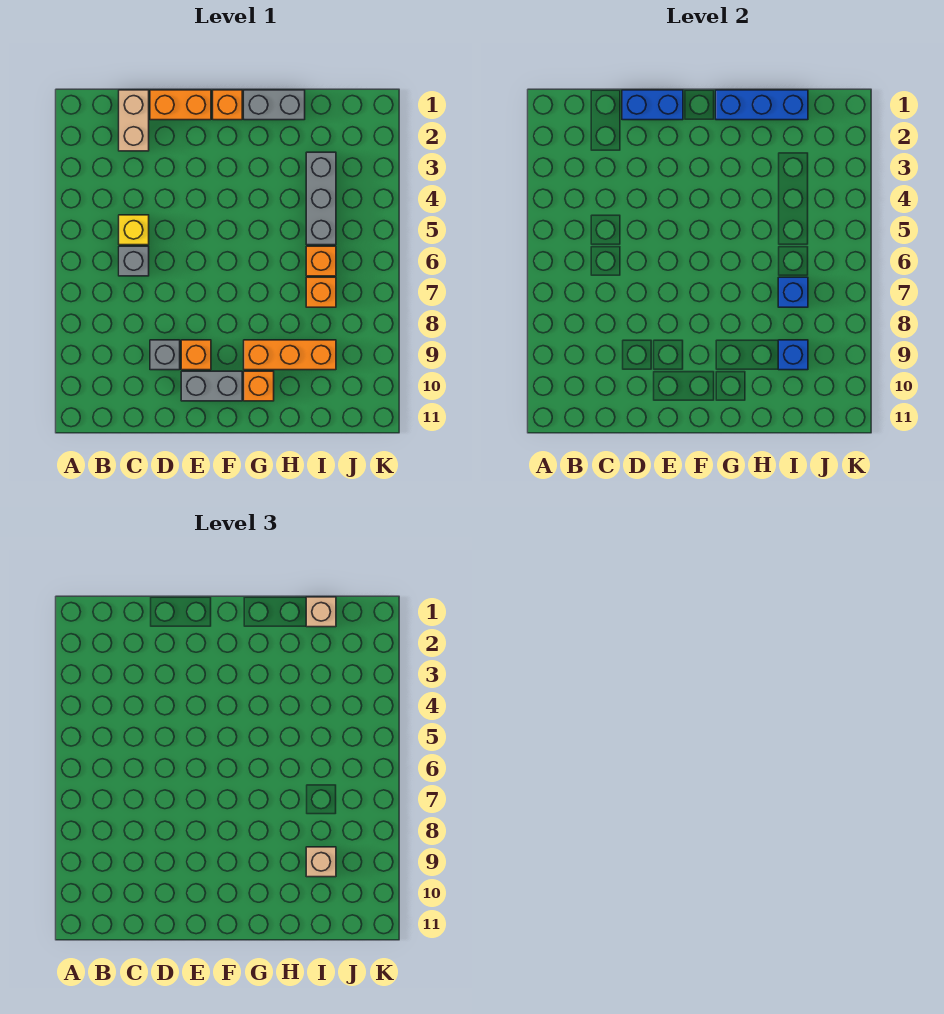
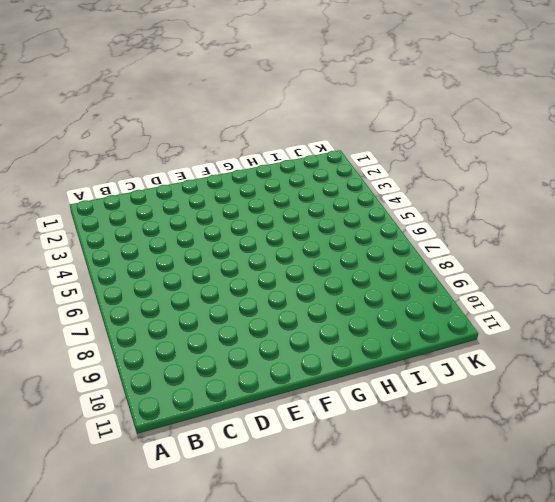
none -> tan brick C1:C2 level 1
none -> yellow brick C5 level 1
none -> grey brick C6 level 1

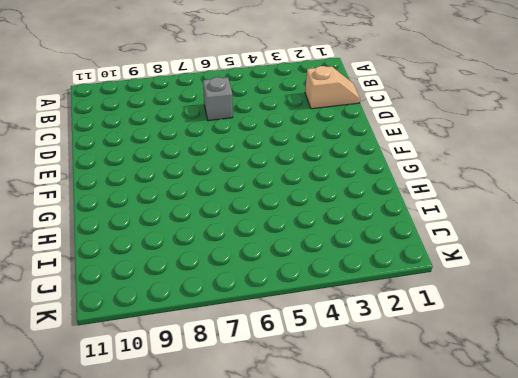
tan slope C1:C2 level 1 top 2 -> tan brick C1:C2 level 1
none -> yellow brick C5 level 1
none -> orange brick D1:E1 level 1
none -> grey brick D9 level 1

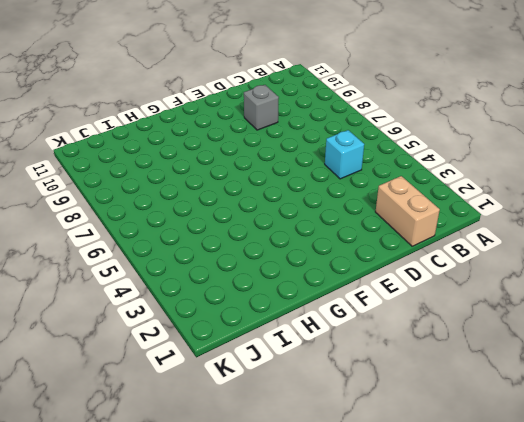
cyan brick C5 level 1 -> yellow brick C5 level 1
none -> grey brick C6 level 1
none -> orange brick D1:E1 level 1
none -> orange brick E9 level 1

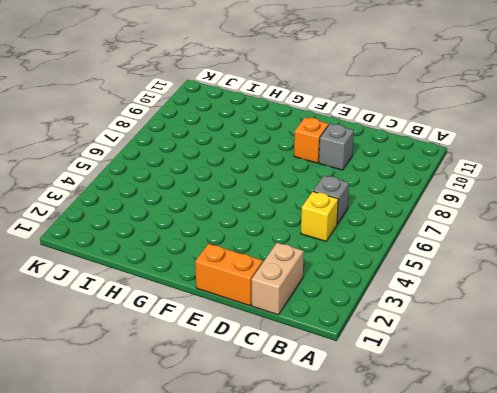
none -> grey brick E10:F10 level 1
none -> orange brick F1 level 1
none -> grey brick G1:H1 level 1

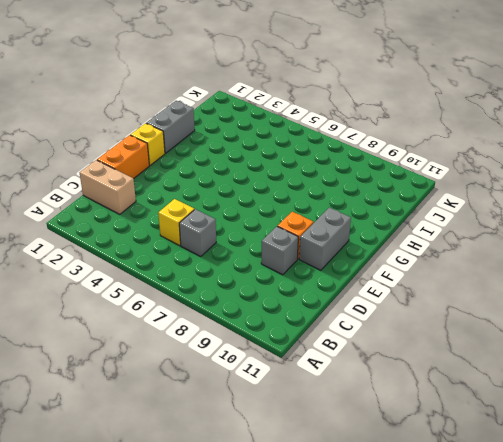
yellow brick F1 level 1 -> orange brick F1 level 1
none -> orange brick G9:I9 level 1
none -> orange brick G10 level 1
none -> grey brick I3:I5 level 1

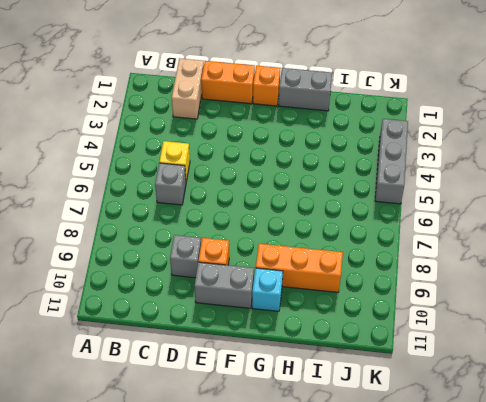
cyan brick G10 level 1 -> orange brick G10 level 1
grey brick K3:K5 level 1 -> grey brick I3:I5 level 1
none -> orange brick I6 level 1
none -> orange brick I7 level 1
none -> blue brick D1:E1 level 2

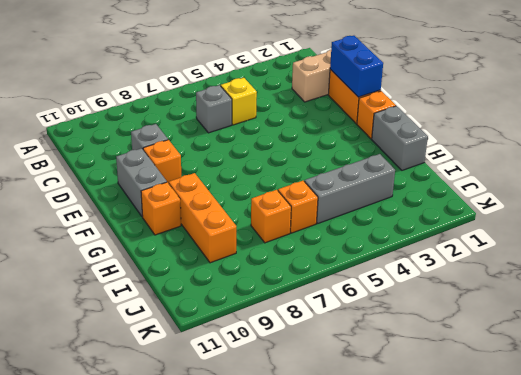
none -> blue brick G1:I1 level 2
none -> blue brick I7 level 2
none -> blue brick I9 level 2

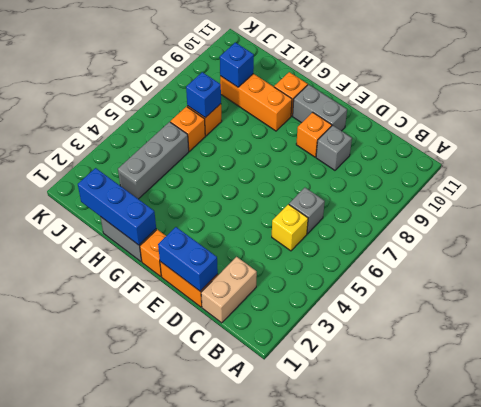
none -> tan brick I1 level 3
none -> tan brick I9 level 3

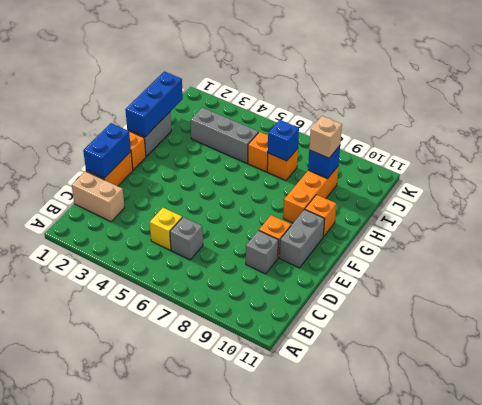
none -> tan brick I1 level 3

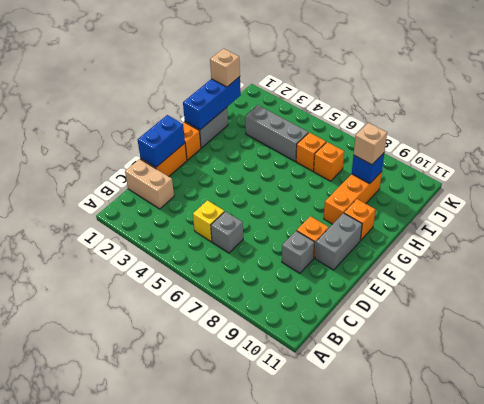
none -> blue brick I7 level 2

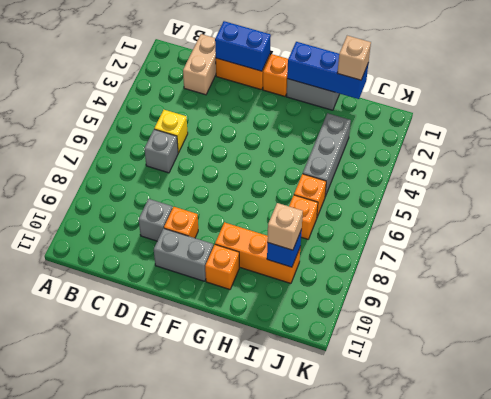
none -> blue brick I7 level 2

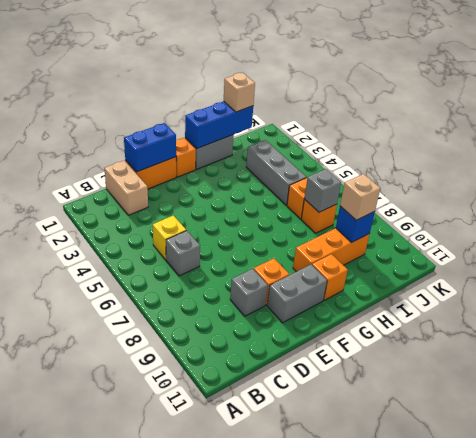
grey brick I7 level 2 -> blue brick I7 level 2

